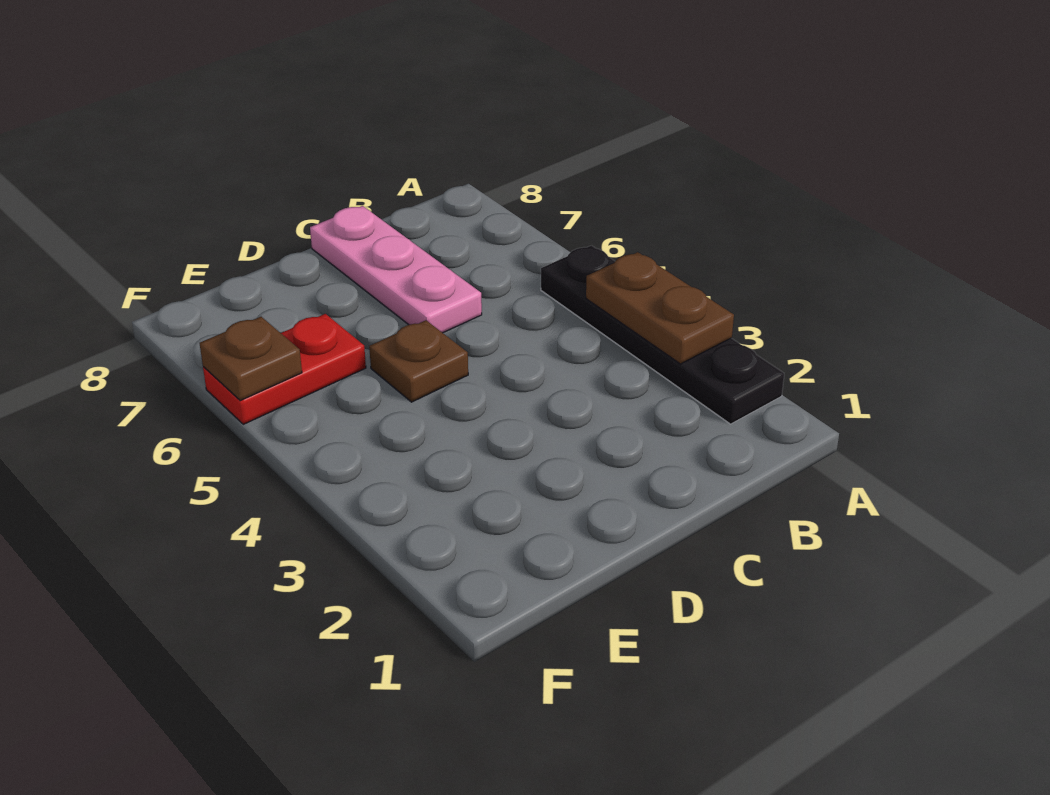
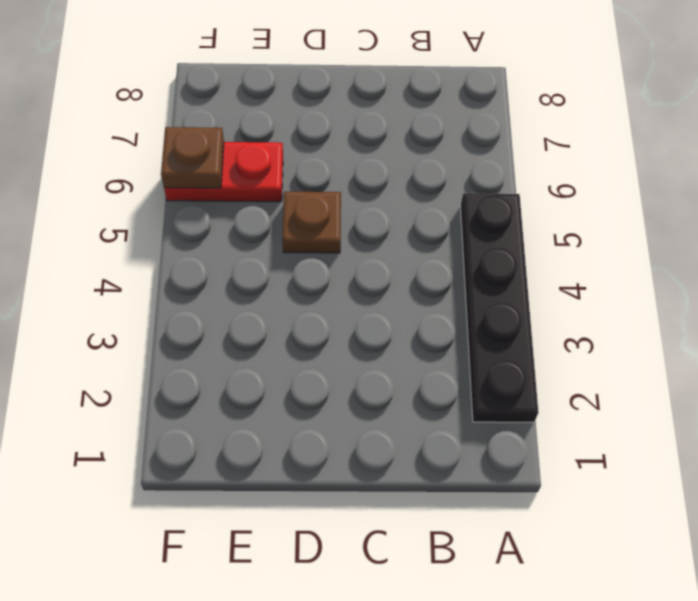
none -> pink plate C6:C8 level 1
none -> brown plate A3:A4 level 2

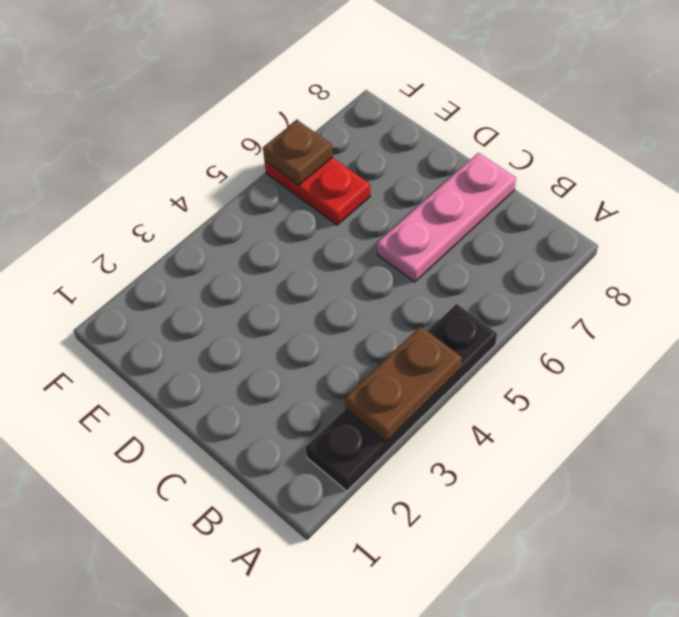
none -> brown plate D5 level 1

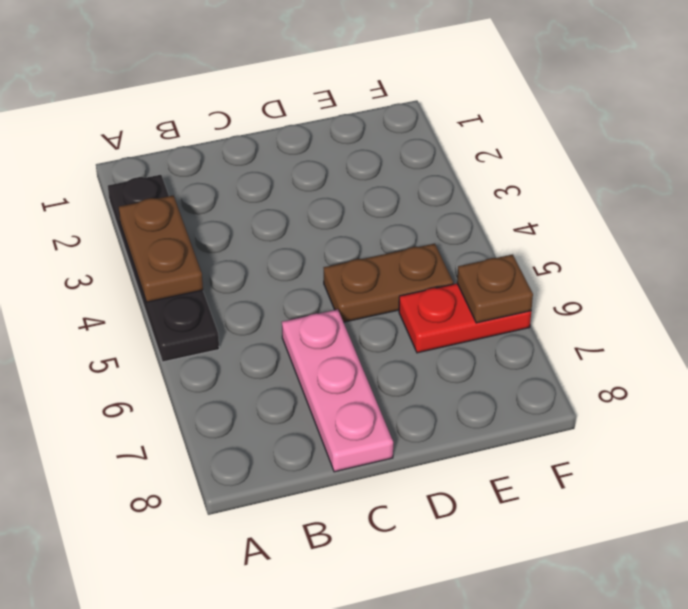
brown plate D5:E5 level 1 -> brown plate D5 level 1

